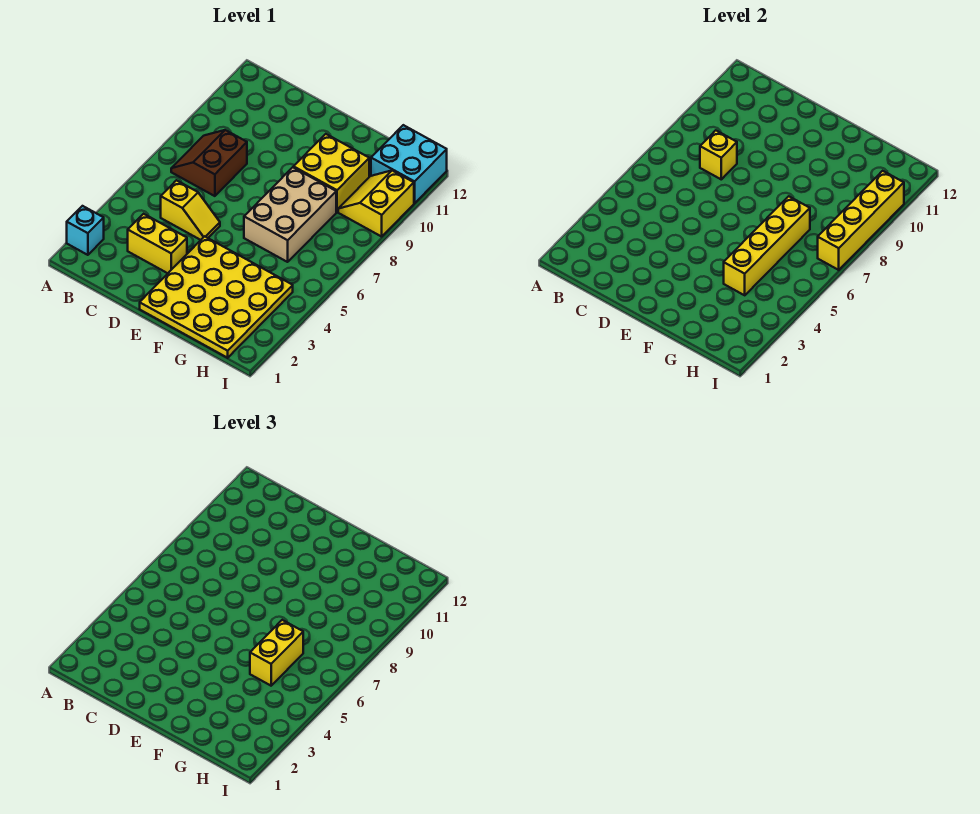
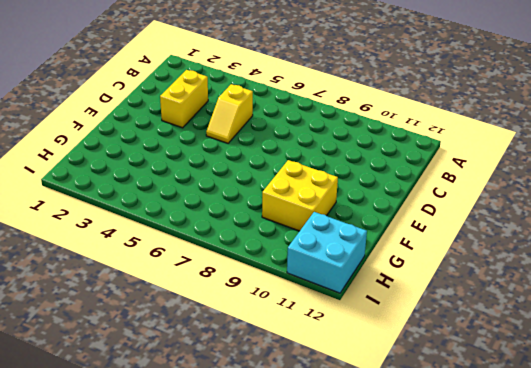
none -> cyan brick A2 level 1
none -> brown slope B7:C8 level 1 top C
none -> yellow plate E1:H4 level 1

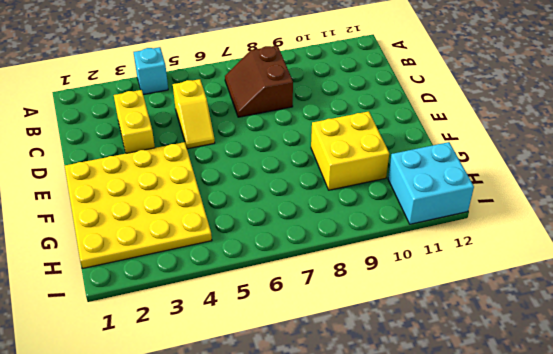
cyan brick A4 level 1 -> cyan brick A2 level 1
brown slope B7:C8 level 1 top 8 -> brown slope B7:C8 level 1 top C
none -> tan brick F6:G8 level 1
none -> yellow slope H9:I10 level 1 top I
none -> yellow brick C8 level 2

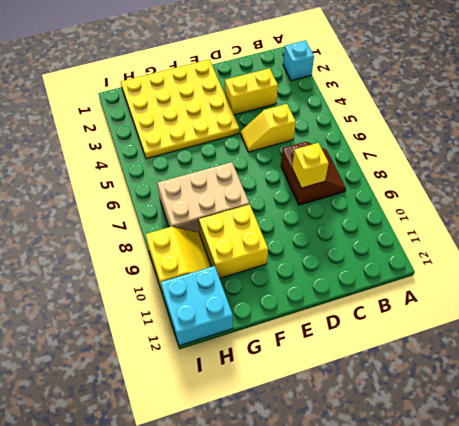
tan brick F7:H8 level 1 -> tan brick F6:G8 level 1
none -> yellow brick G4:G7 level 2
none -> yellow brick I7:I10 level 2
none -> yellow brick G5:G6 level 3

